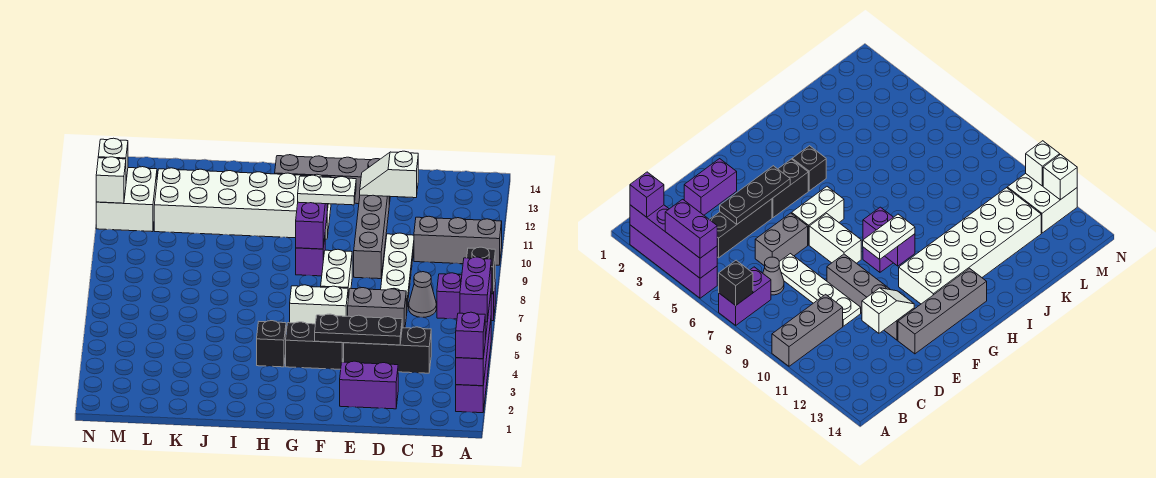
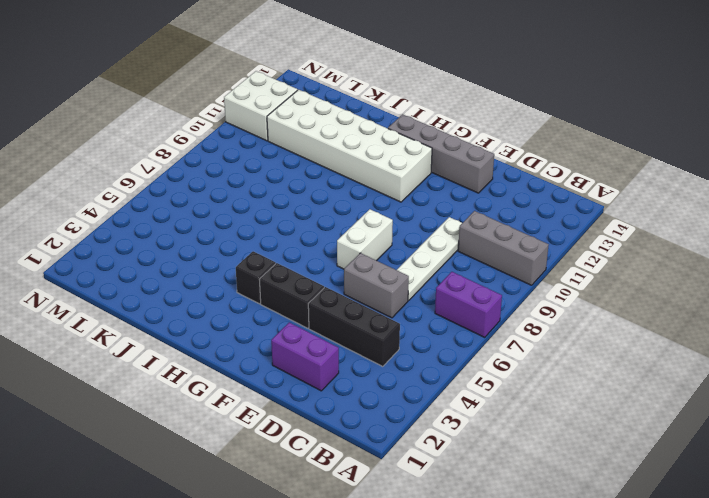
none -> purple brick A2:A5 level 1
none -> grey cone C7 level 1
none -> grey brick E9:E12 level 1

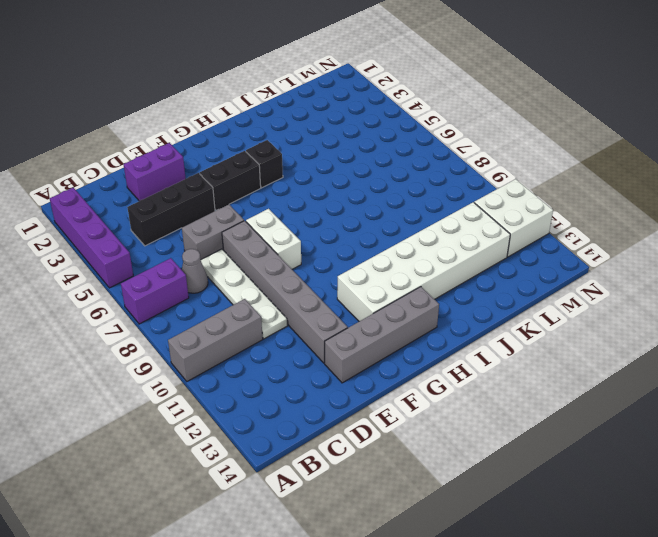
grey brick E7:E12 level 1 -> grey brick E9:E12 level 1
none -> white brick F6:G6 level 1
none -> purple brick G9 level 1
none -> purple brick A2:A5 level 2

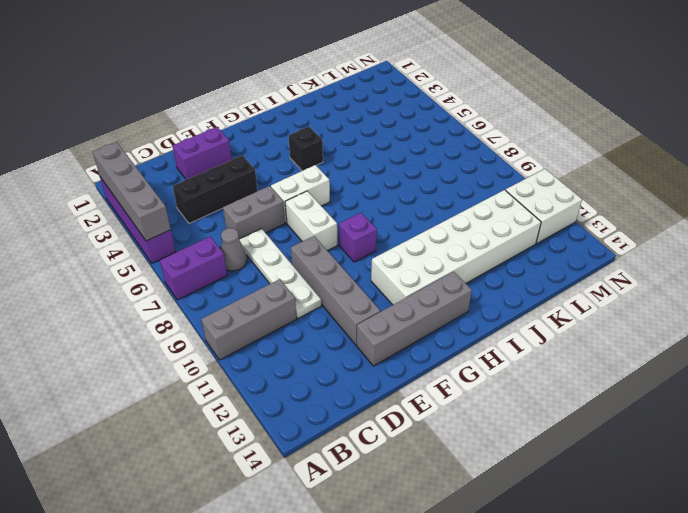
grey brick A2:A5 level 2 -> purple brick A2:A5 level 2
none -> black brick F4:G4 level 1
none -> black brick A7 level 2
none -> black plate D4:F4 level 2

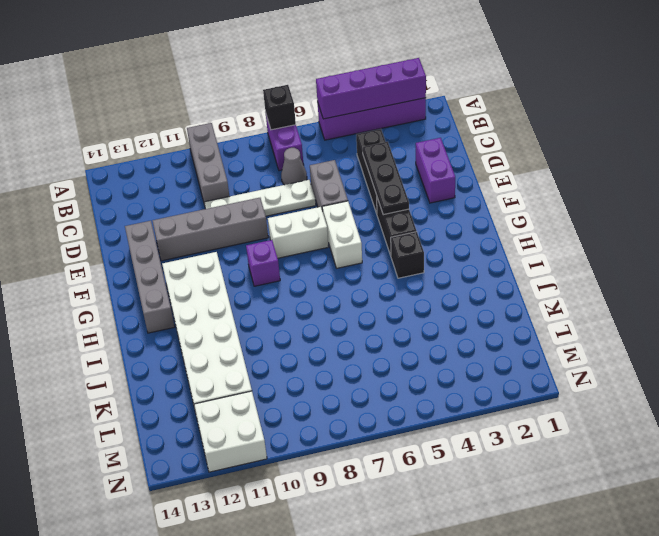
none -> white slope D12:E12 level 2 top D
none -> purple brick G9:G10 level 2
none -> white brick N11 level 2

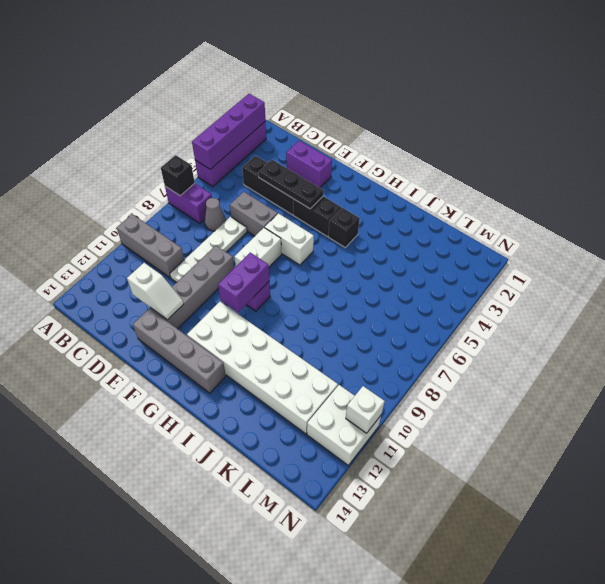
none -> white brick N12 level 2
none -> purple brick A2 level 3
none -> purple brick A4:A5 level 3

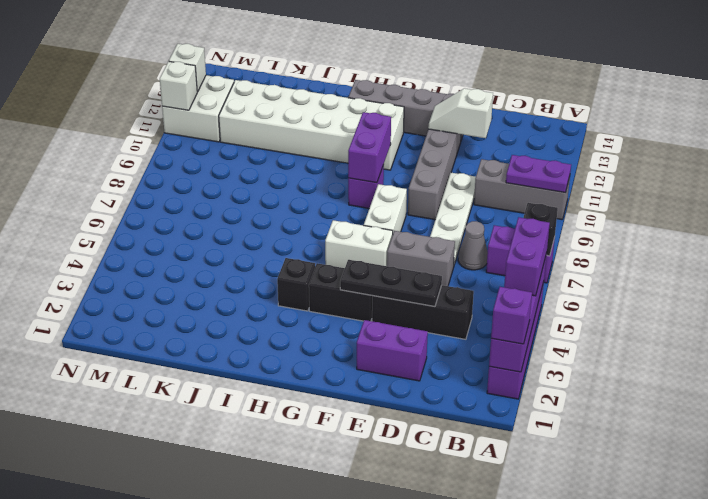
purple plate A10:B10 level 2 -> none
none -> white plate F10:G10 level 3

